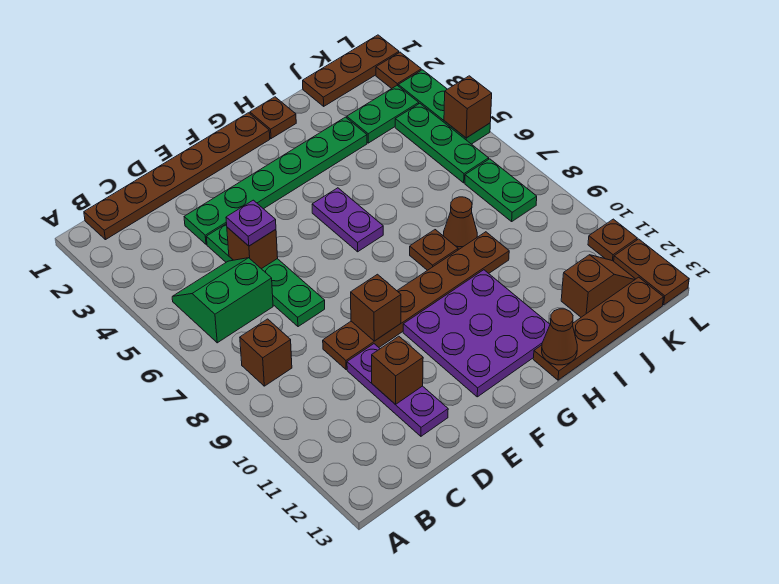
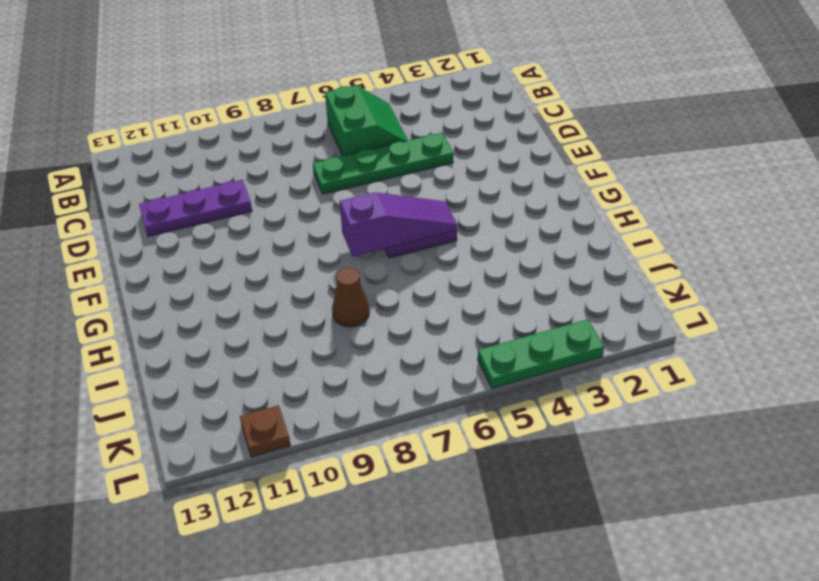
purple slope G5:G7 level 2 top 7 -> none
none -> brown plate B1:G1 level 1
none -> brown brick B8 level 1
none -> green plate D3:I3 level 1

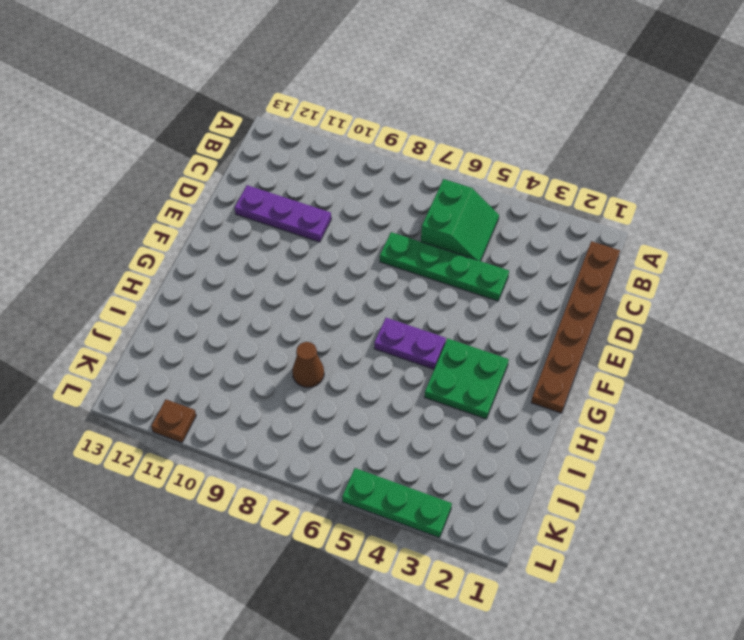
green plate G3:H4 level 1 -> green plate D3:I3 level 1
none -> brown brick B8 level 1
none -> brown plate D9:I9 level 1
none -> purple plate F10:H12 level 1

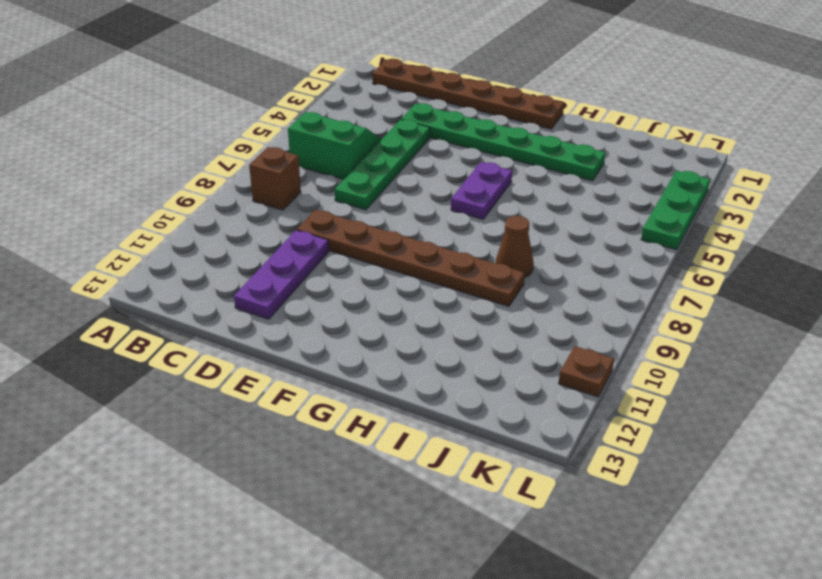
none -> purple plate F10:H12 level 1
none -> brown plate H1 level 1
none -> brown plate H8 level 1

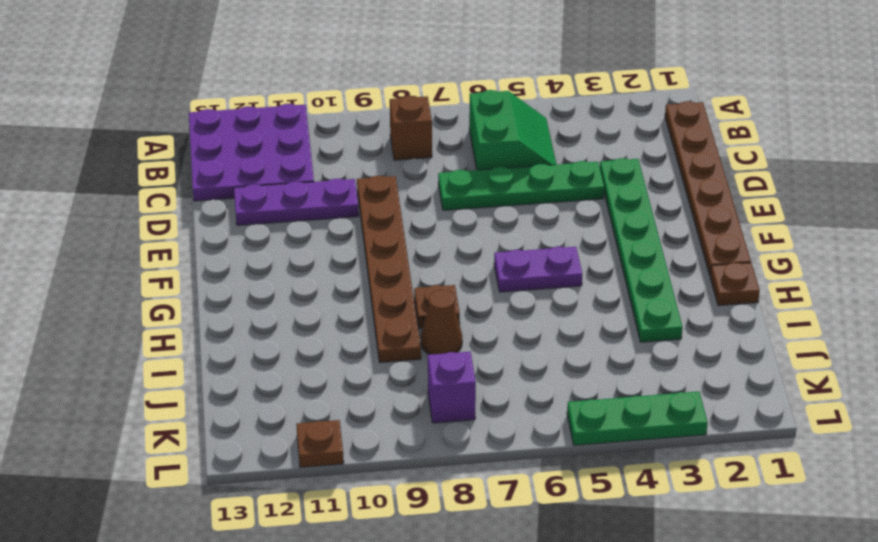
purple plate A11:C13 level 1 -> purple plate F10:H12 level 1
purple brick K8 level 1 -> green plate K7:K8 level 1
none -> brown plate H13:K13 level 1
none -> brown plate J1:L1 level 1
none -> green plate J3:K3 level 1

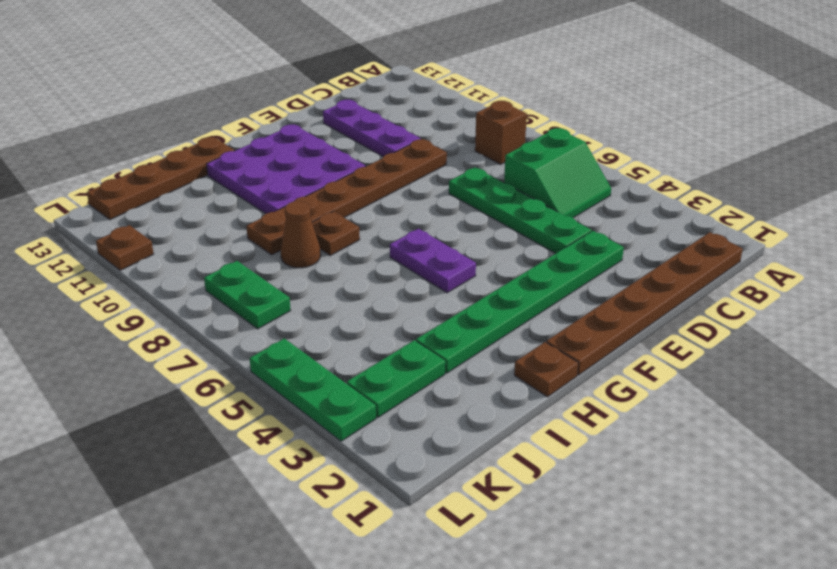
none -> brown plate J1:L1 level 1
none -> brown slope J12:K12 level 1 top J
none -> green plate K4:K6 level 1

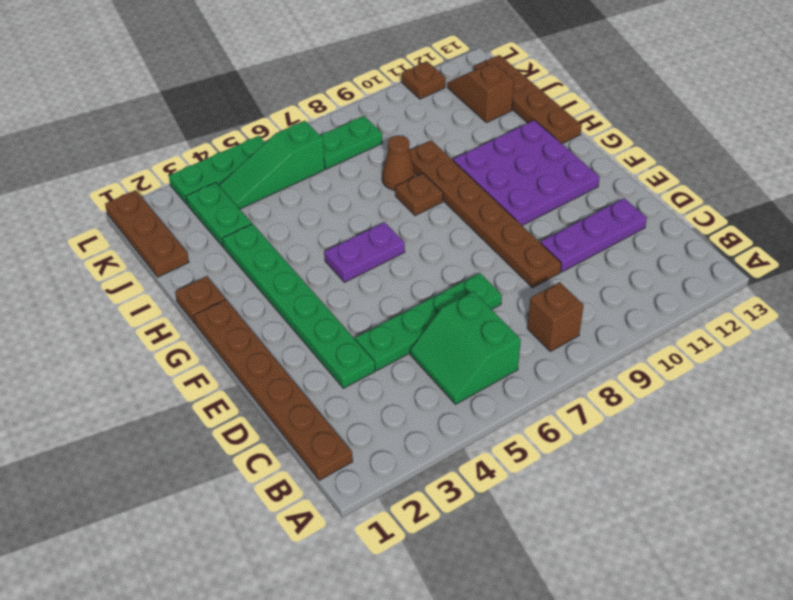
green slope K4:K6 level 1 top 6 -> green plate K4:K6 level 1
none -> brown plate L2 level 1
none -> brown plate L12:L13 level 1
none -> brown brick D5 level 2

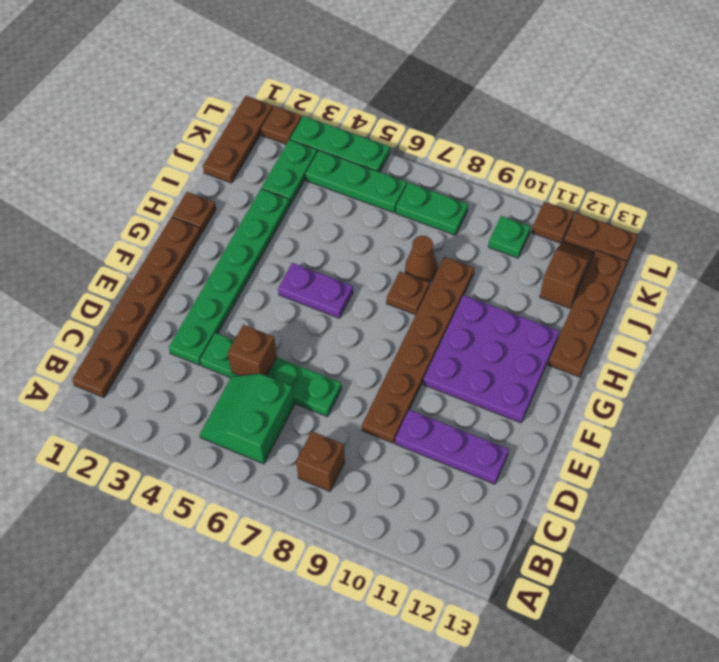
green plate K10 level 1 -> none
none -> brown brick D11 level 2
none -> brown brick E9 level 2
none -> brown cone H13 level 2

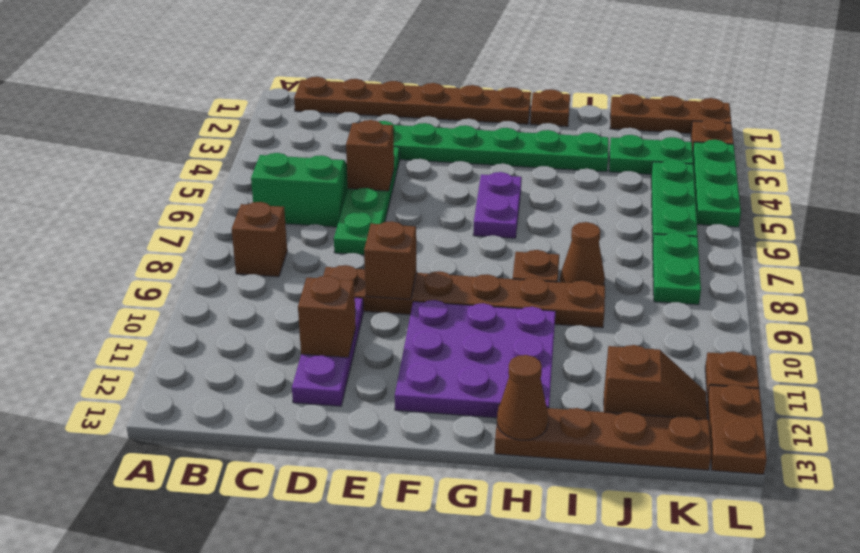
none -> brown brick L5 level 2
none -> purple plate D5 level 3

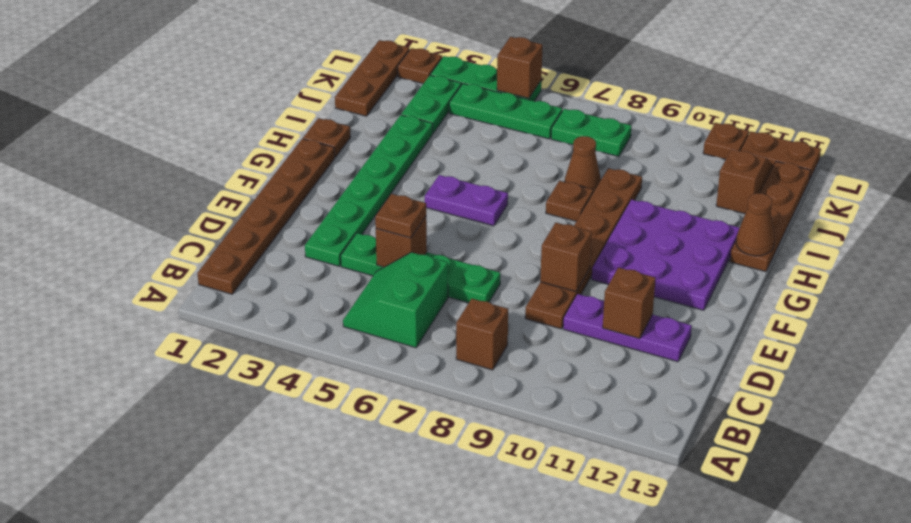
brown plate D5 level 3 -> purple plate D5 level 3

